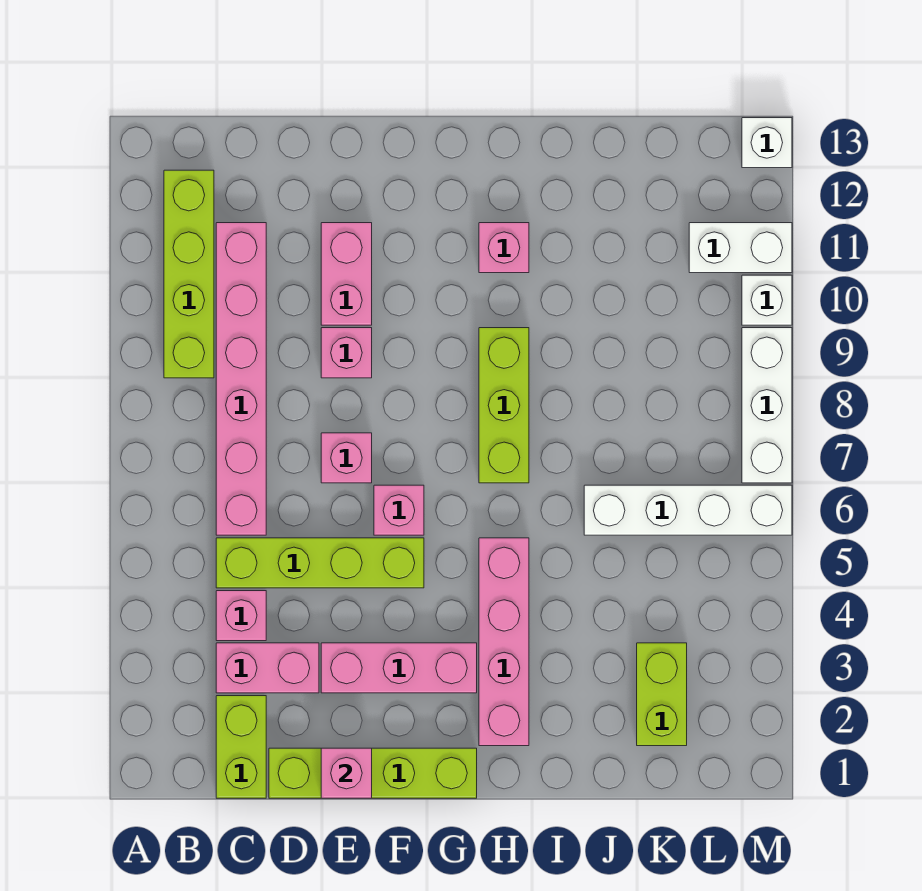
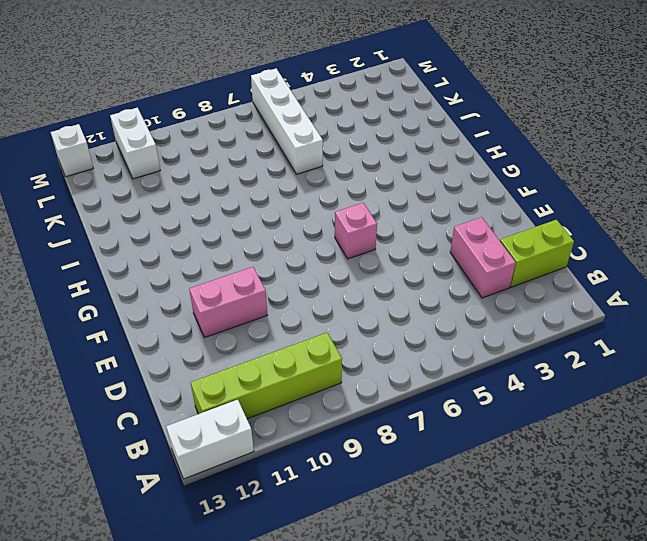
white brick A12:A13 level 1 -> none
none -> pink brick C4 level 1
none -> lime brick C5:F5 level 1
none -> pink brick C6:C11 level 1

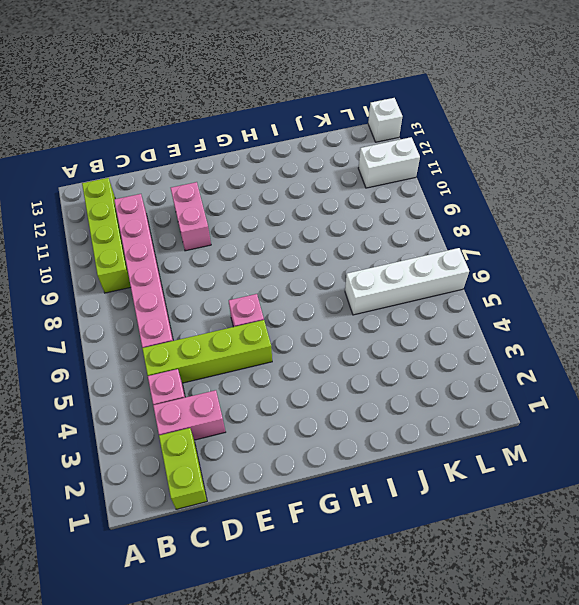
none -> lime brick D1:G1 level 1
none -> pink brick E3:G3 level 1
none -> pink brick E7 level 1

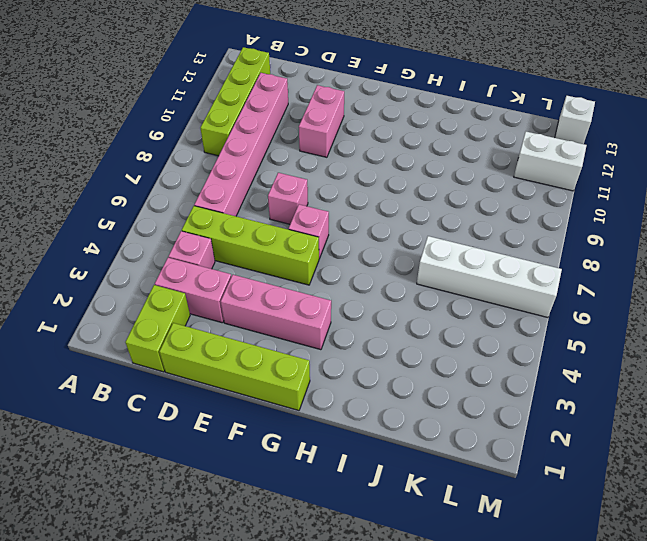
none -> pink brick E9 level 1
none -> pink brick H2:H5 level 1
none -> lime brick H7:H9 level 1

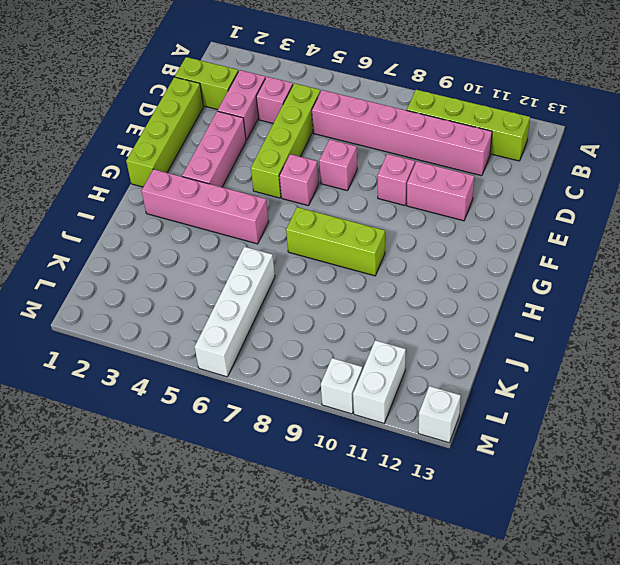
none -> pink brick H11 level 1
none -> lime brick K2:K3 level 1
none -> white brick M7:M9 level 1

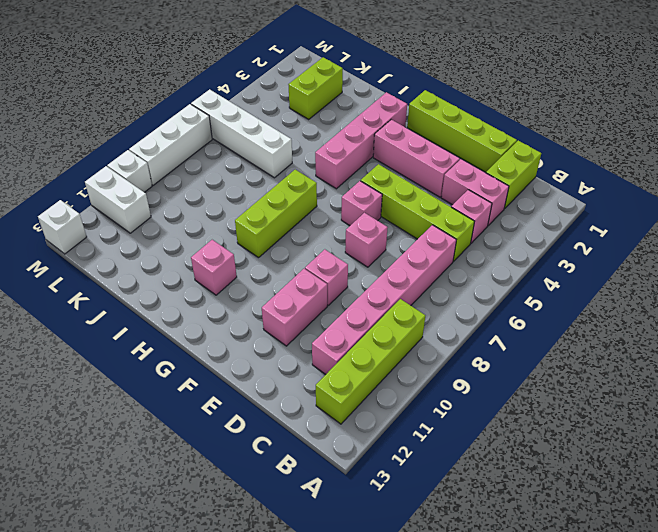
none -> pink brick E1 level 2

